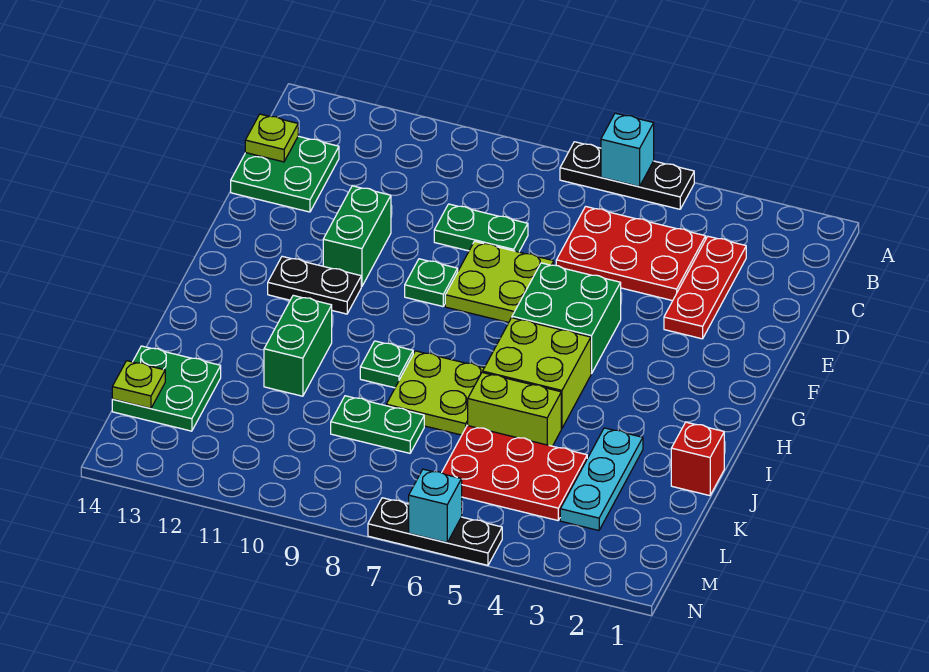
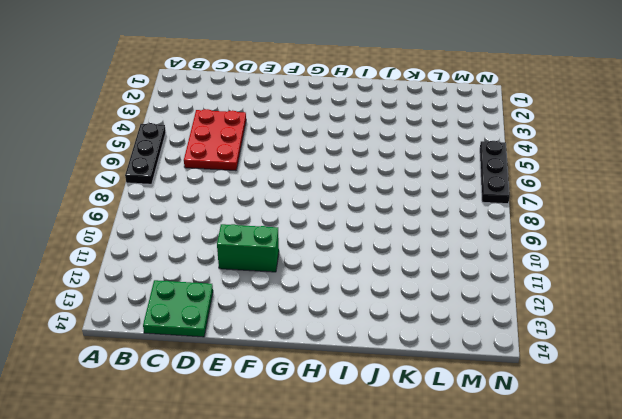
none -> red plate C3:E3 level 1
none -> green plate D8:D9 level 1
none -> lime plate E7:F8 level 1

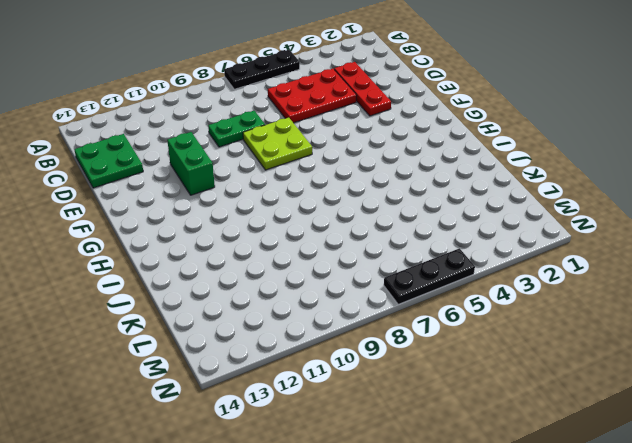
none -> green brick F5:G6 level 1
none -> green plate F9 level 1
none -> black plate G11:G12 level 1

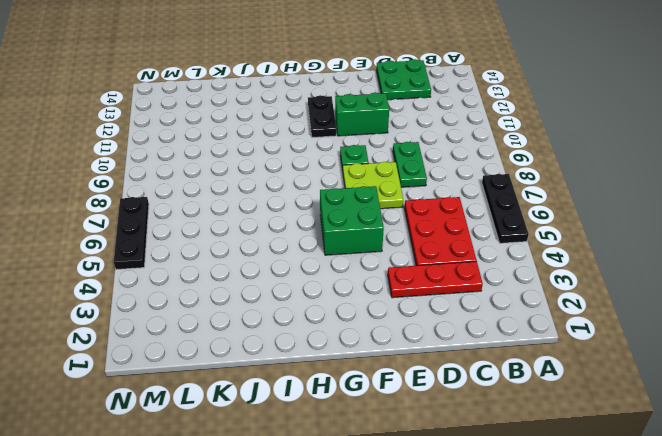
none -> lime brick H5:I6 level 1
none -> lime plate I7:J8 level 1
none -> green plate I9 level 1

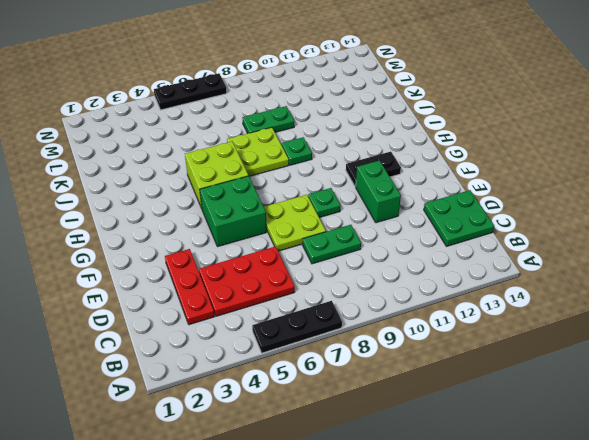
none -> green brick I11:J11 level 1
none -> red brick J1 level 1
none -> cyan plate J3:L3 level 1

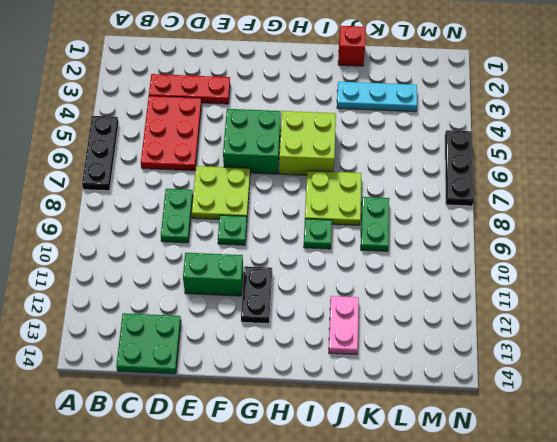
pink plate J12:J13 level 1 -> none
none -> green brick I11:J11 level 1
none -> lime brick J5:J6 level 1
none -> red plate K4:L6 level 1

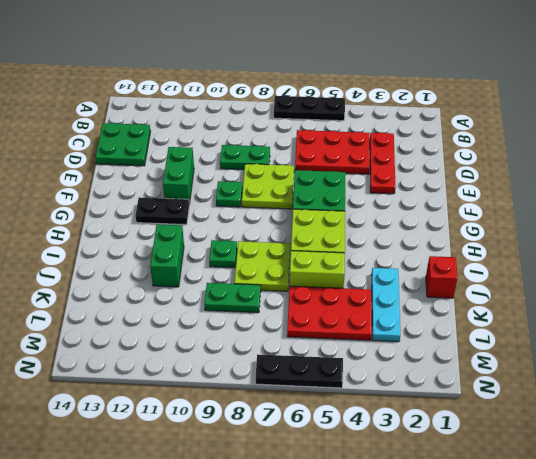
none -> green plate K13:L14 level 1
none -> cyan brick A6 level 2
none -> lime plate C14 level 2

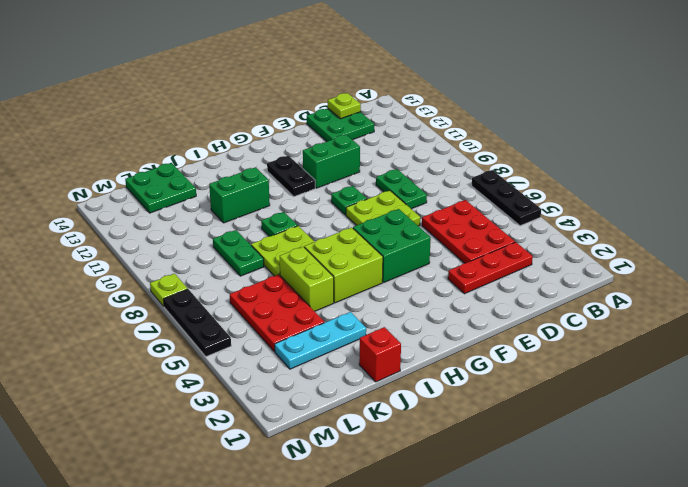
lime plate N8 level 1 -> lime plate L14 level 2
none -> cyan brick A6 level 2
none -> cyan brick N6 level 2

